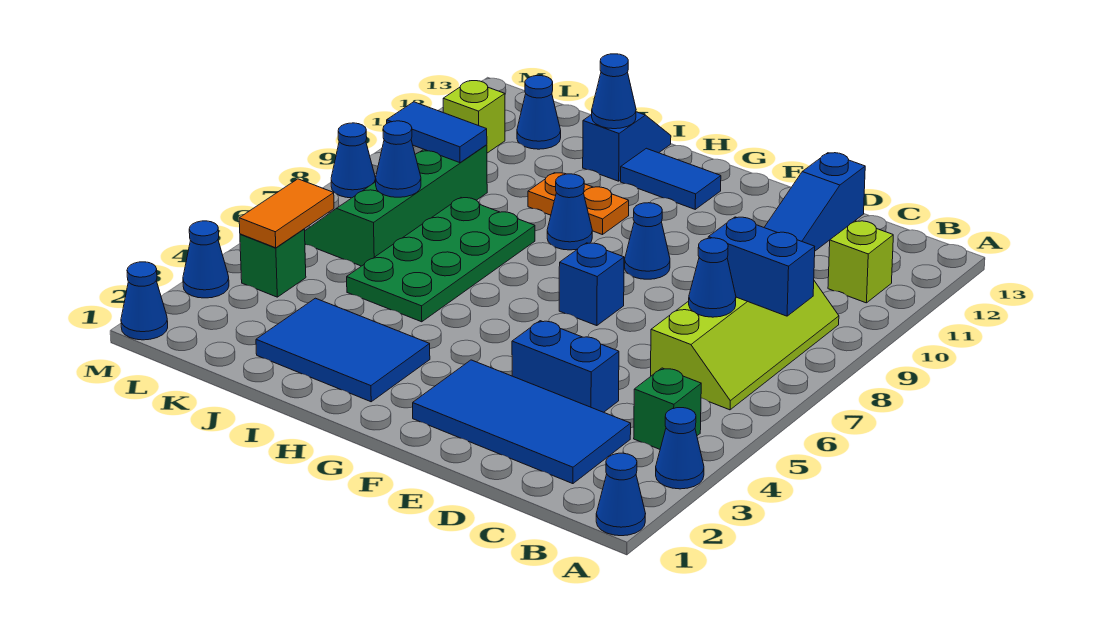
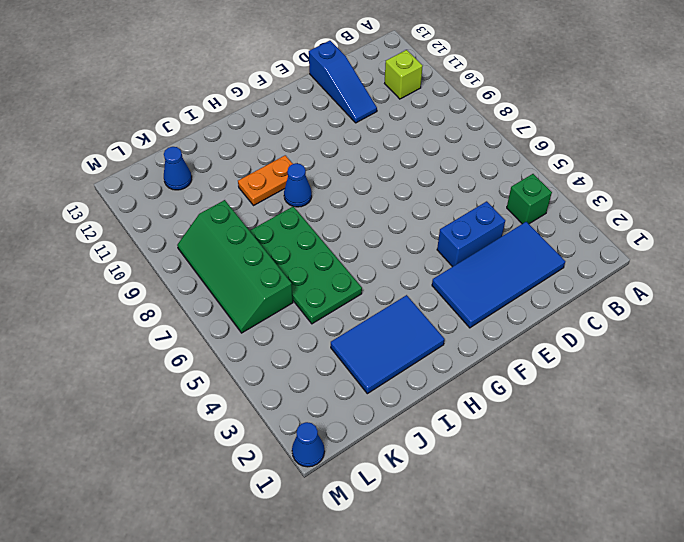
none -> blue cone A1 level 1
none -> blue cone A3 level 1
none -> lime slope B6:C9 level 1 top C

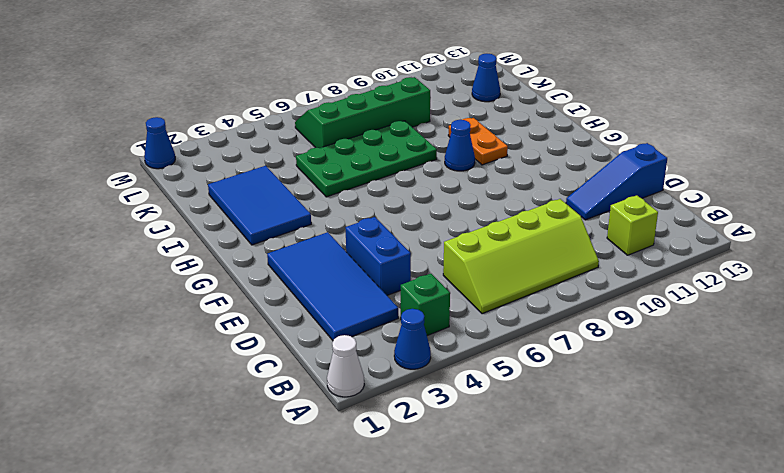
white cone A1 level 1 -> blue cone A1 level 1
none -> blue brick F7 level 1
none -> blue cone F9 level 1
none -> blue tile G12:H12 level 1

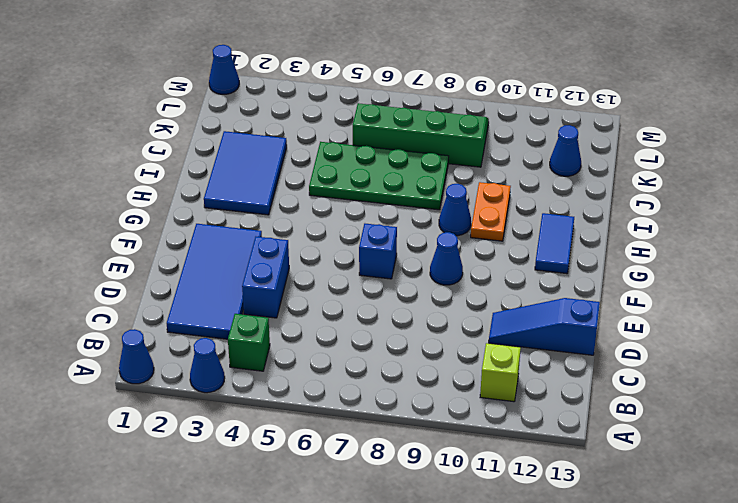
none -> lime slope B6:C9 level 1 top C
none -> blue slope I12:I13 level 1 top 12
none -> green brick L4 level 1

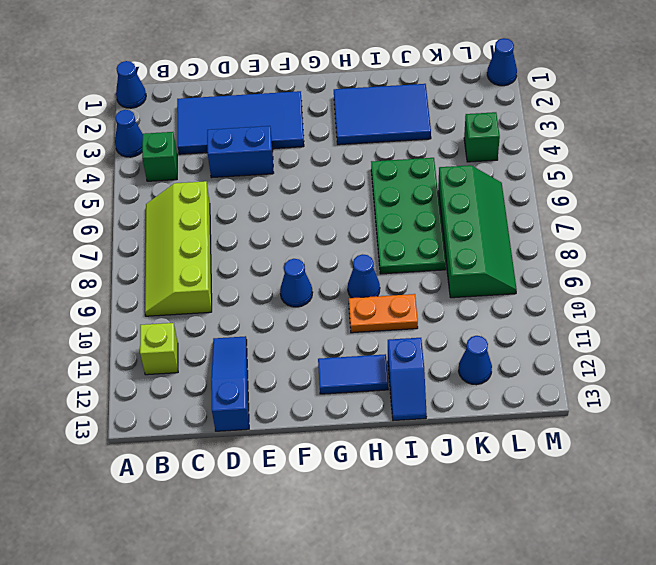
none -> blue brick F7 level 1
none -> lime brick L11 level 1
none -> blue cone M3 level 1

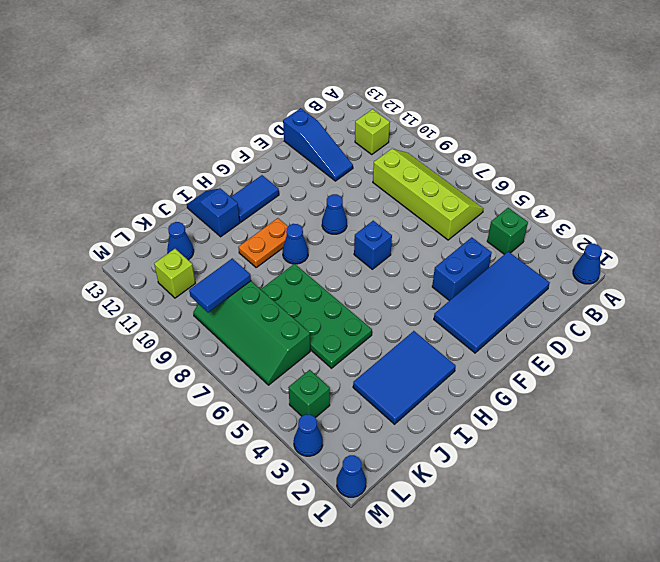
none -> blue cone A3 level 1
none -> blue cone M8 level 1
none -> blue brick B8:C8 level 2

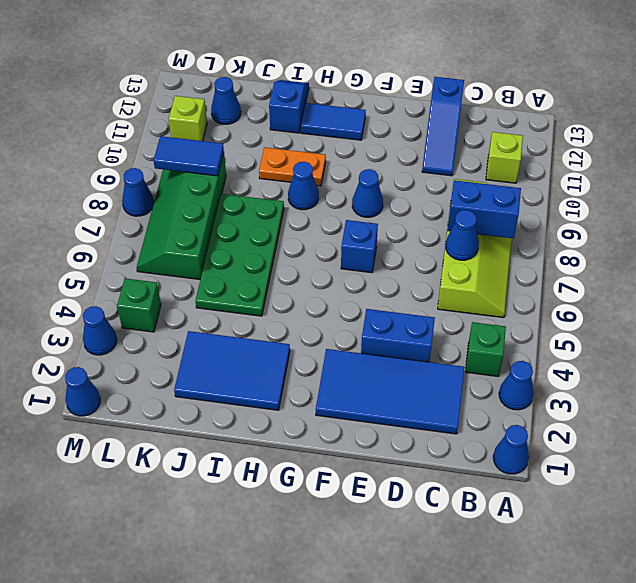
none -> blue cone I12 level 2
none -> blue cone K7 level 2
none -> orange tile L4:L5 level 2

